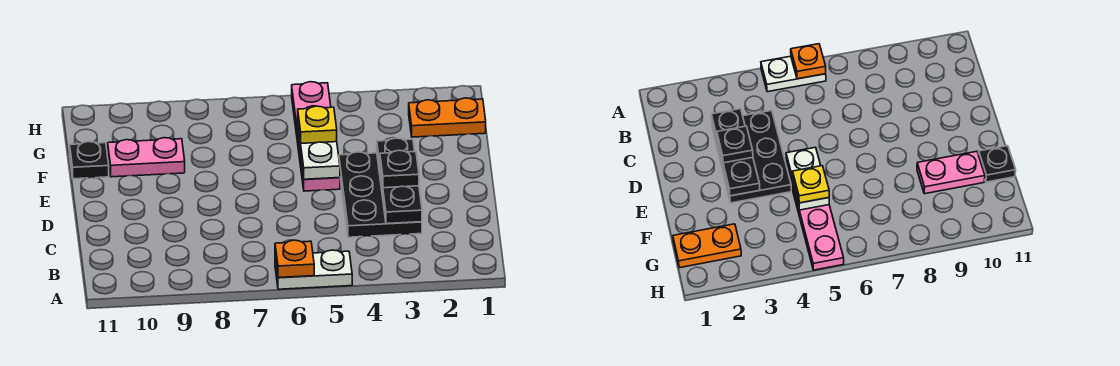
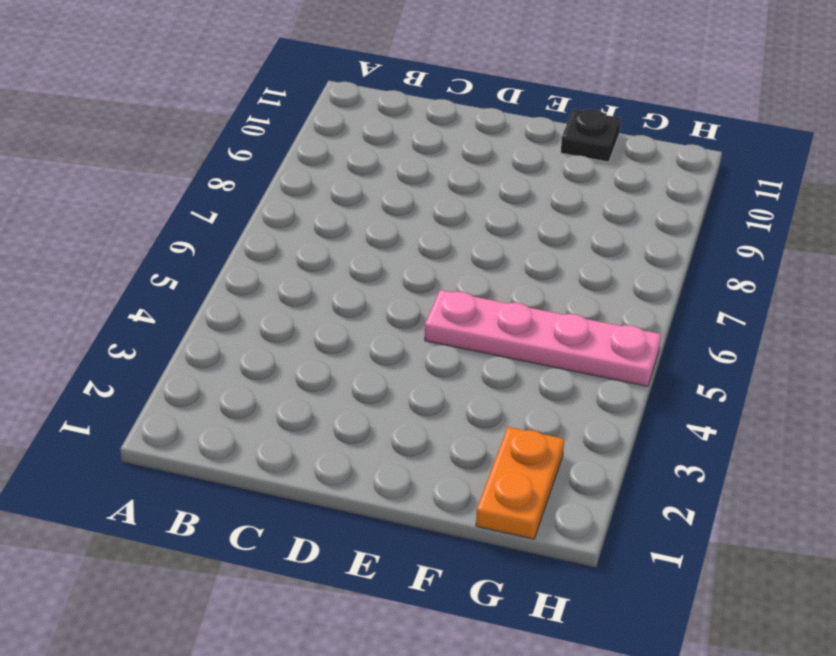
none -> white plate A5:A6 level 1
none -> black plate C3:E4 level 1

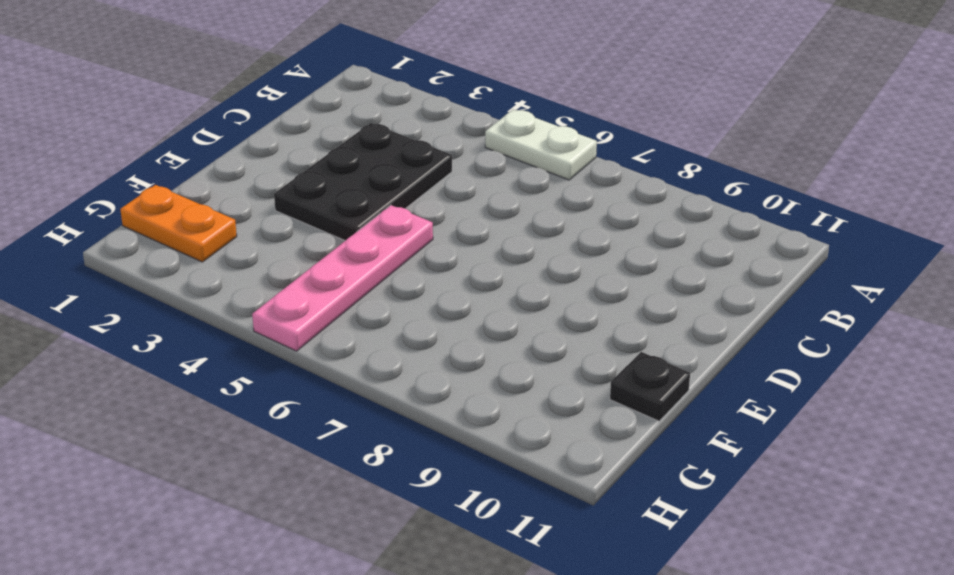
none -> pink plate F9:F10 level 1
none -> orange plate A6 level 2

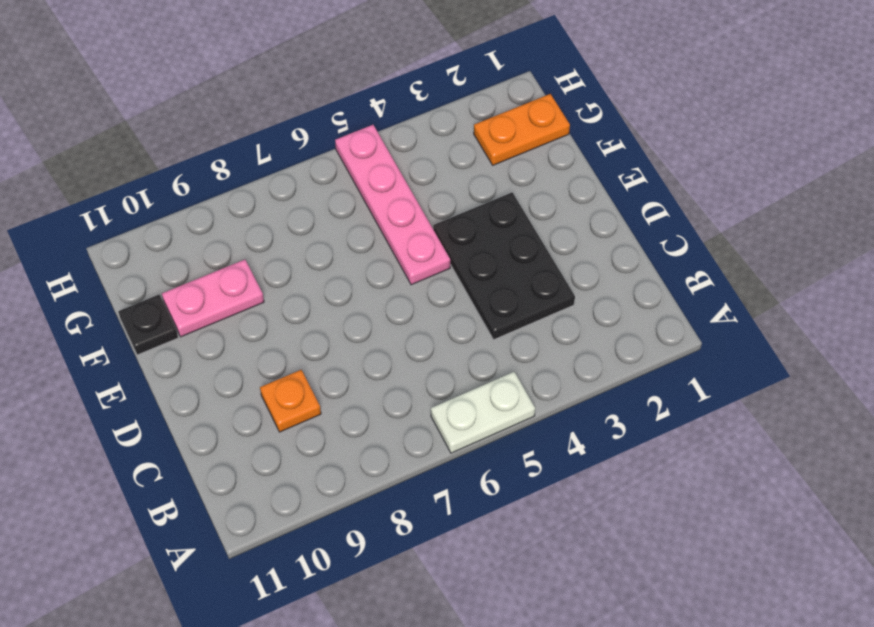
orange plate C9 level 1 -> orange plate A6 level 2
none -> black plate C3:E3 level 2
none -> white plate E5:F5 level 2

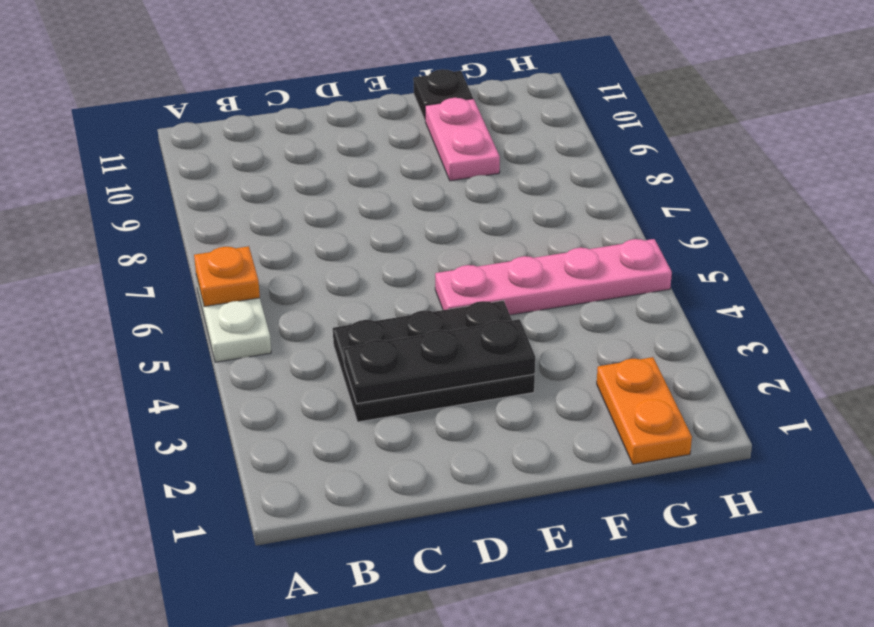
none -> white plate E5:F5 level 2
none -> black plate D3 level 3

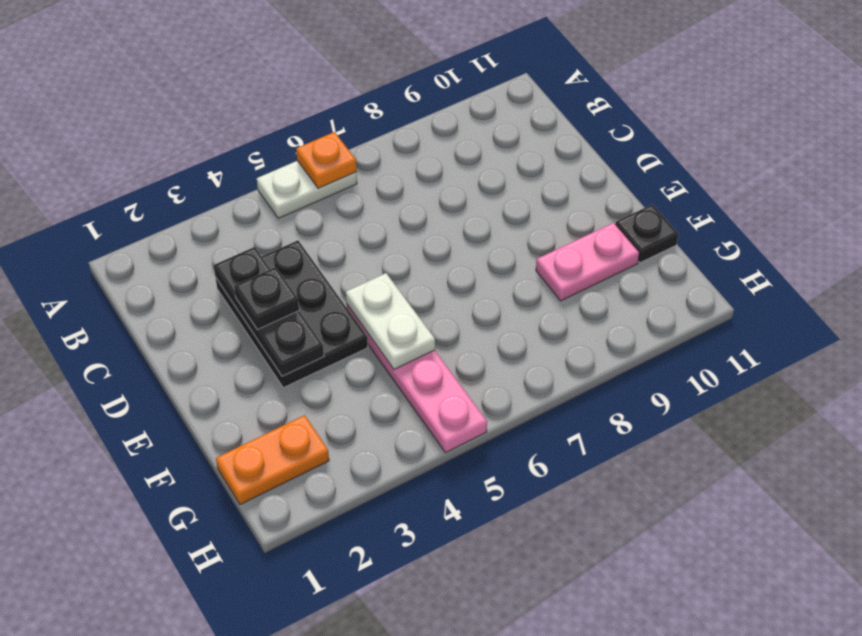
none -> yellow plate F5 level 3

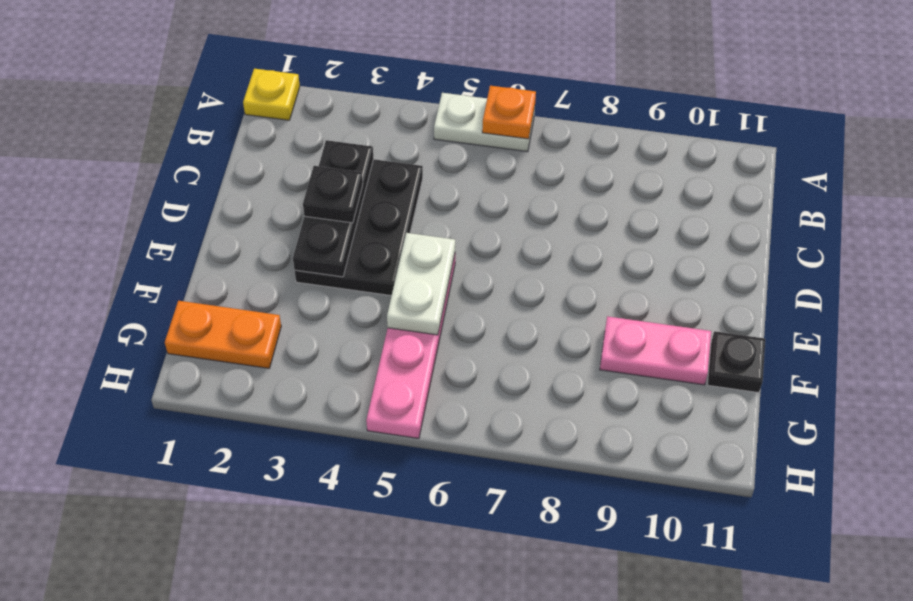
yellow plate A1 level 1 -> yellow plate F5 level 3

